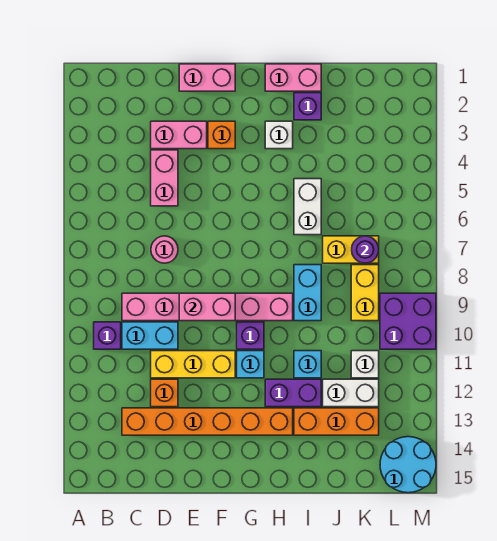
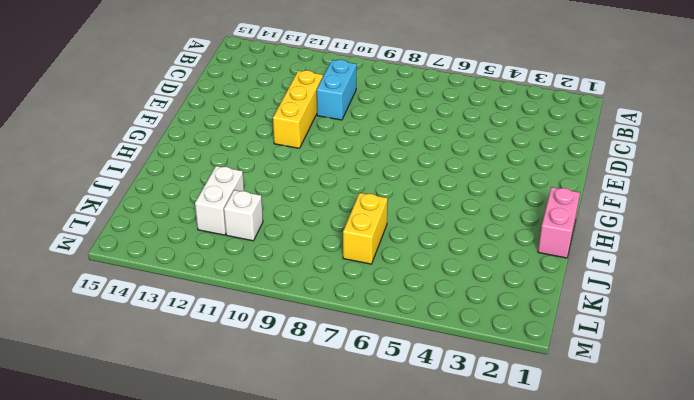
none -> purple brick B10 level 1
none -> pink brick C9:H9 level 1
none -> orange brick C13:H13 level 1

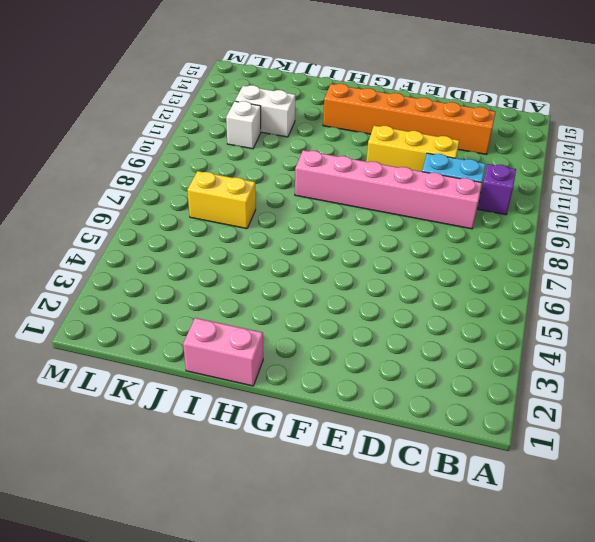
none -> pink brick D3:E3 level 1
none -> pink brick D4:D5 level 1
none -> pink round brick D7 level 1

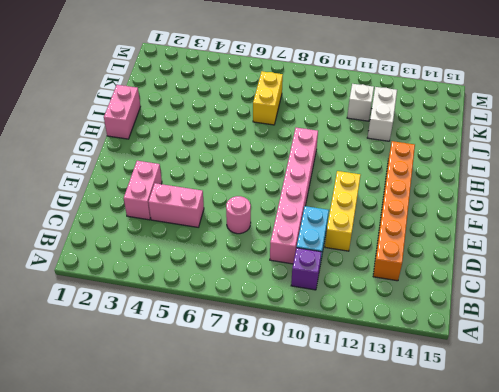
none -> orange brick D12 level 1
none -> pink brick E1:F1 level 1
none -> orange brick F3 level 1

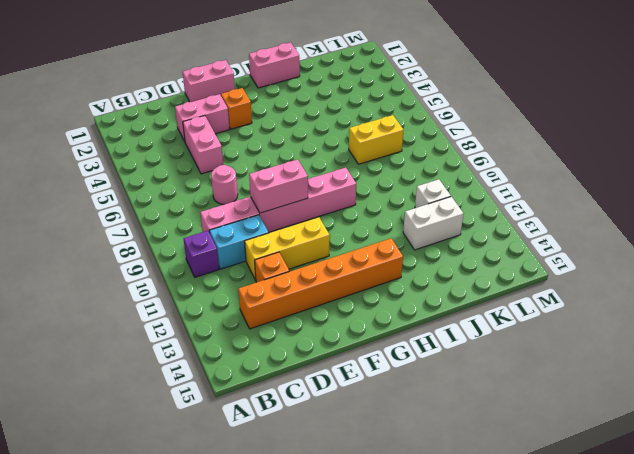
none -> purple brick G10 level 1
none -> cyan brick G11 level 1
none -> white brick H3 level 1

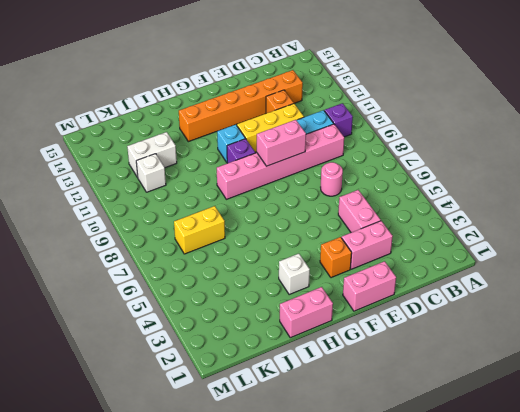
none -> purple brick H12:I12 level 1
none -> purple brick I2 level 1
none -> white brick I5:I6 level 1

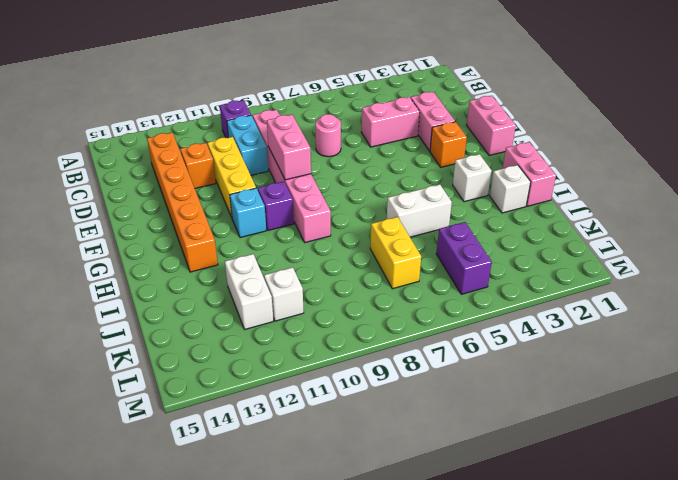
white brick I2 level 1 -> purple brick I2 level 1
purple brick K5:L5 level 1 -> purple brick H12:I12 level 1
none -> cyan brick I8:I9 level 1
none -> cyan brick I11 level 1
none -> orange brick I13:K13 level 1

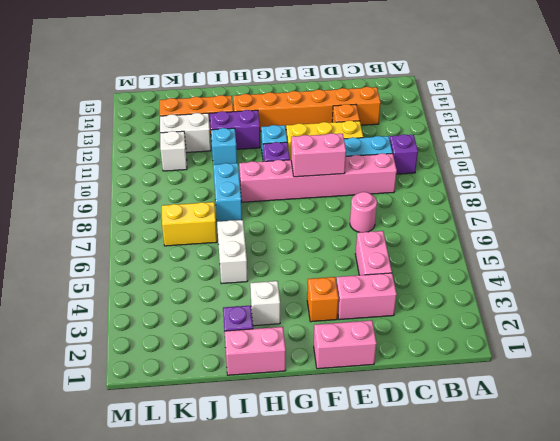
none -> yellow brick K8:K9 level 1
none -> purple brick L9:M10 level 1
none -> cyan round brick L14:M15 level 1

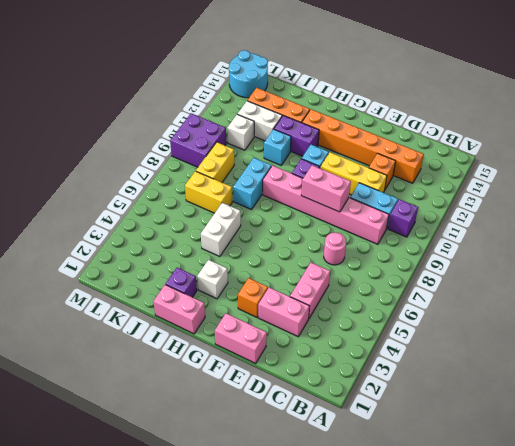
none -> purple round brick K7 level 2

